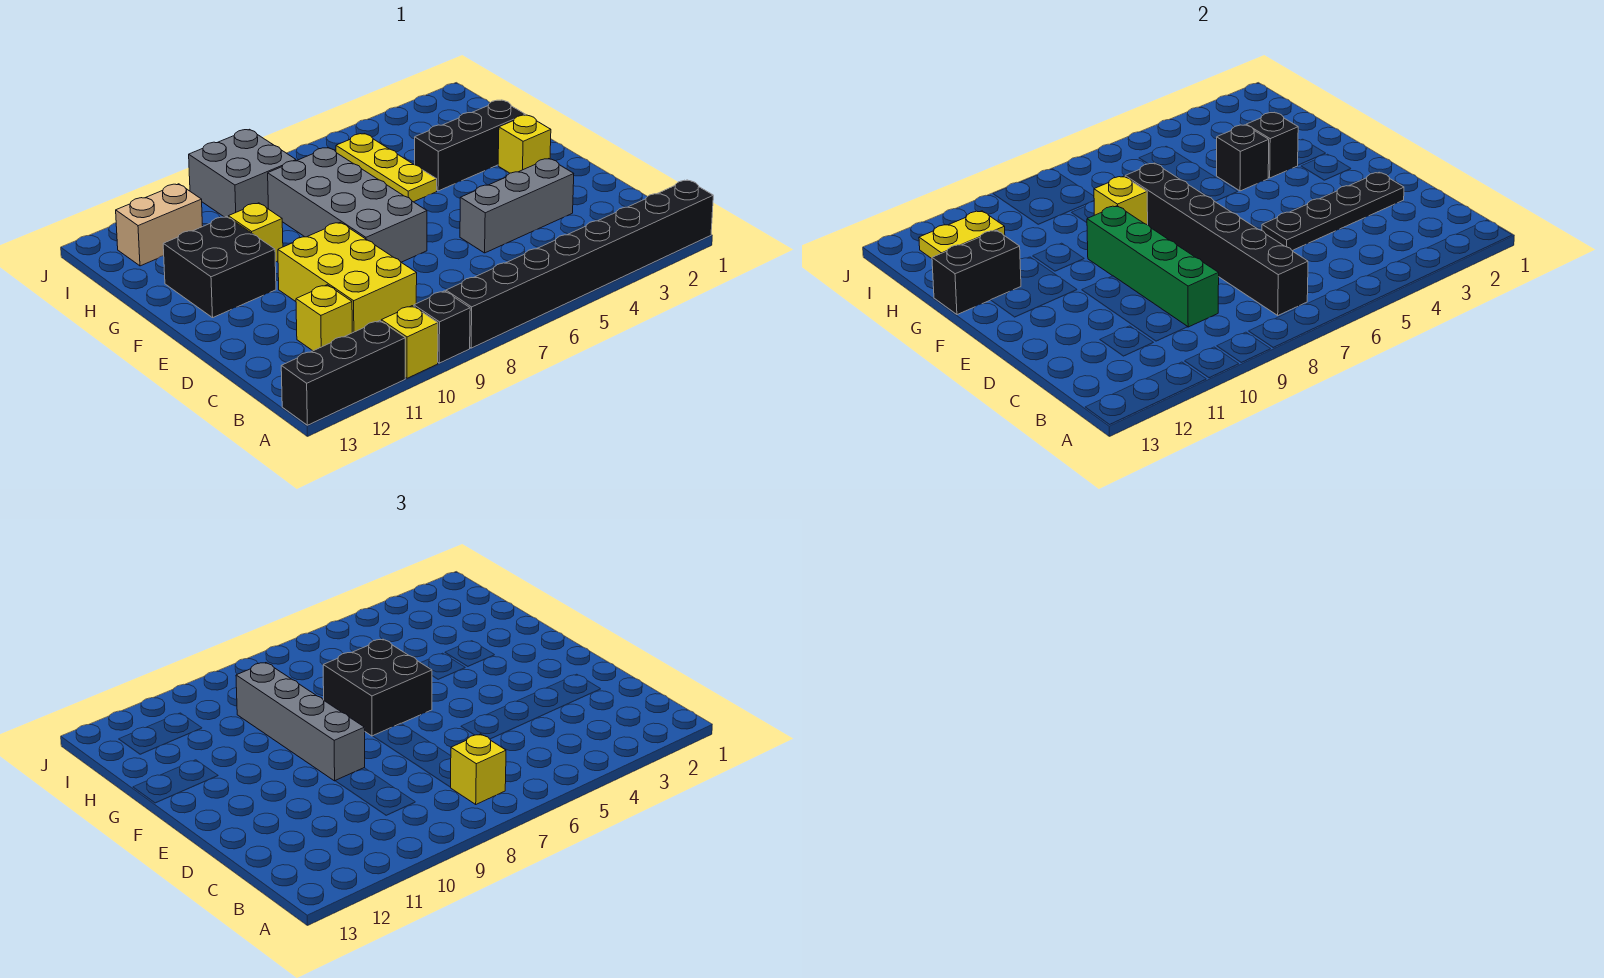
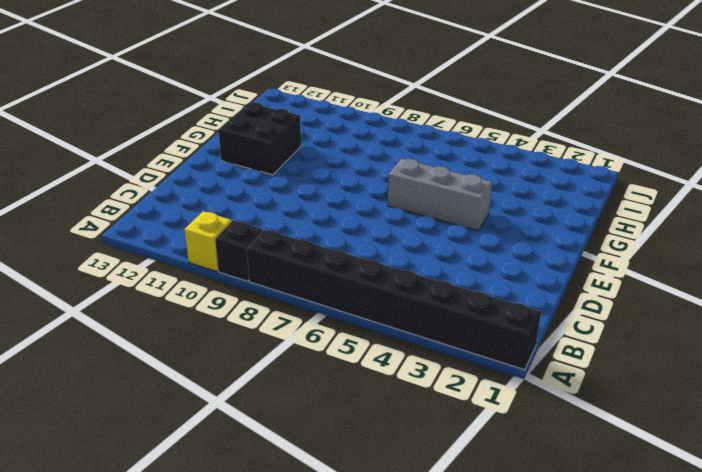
grey brick F4:F6 level 1 -> grey brick D3:D5 level 1
none -> black brick A11:A13 level 1
none -> yellow brick C9:E10 level 1
none -> yellow brick C11 level 1

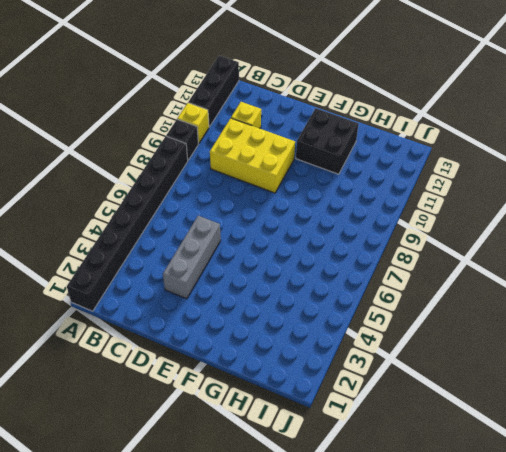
none -> grey brick E7:H8 level 1
none -> yellow brick F2 level 1
none -> black brick G2:G4 level 1

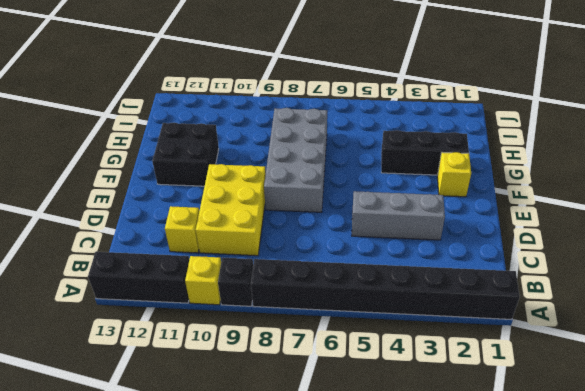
none -> yellow plate G5:I5 level 1
none -> yellow brick G10 level 1
none -> grey brick I8:J9 level 1

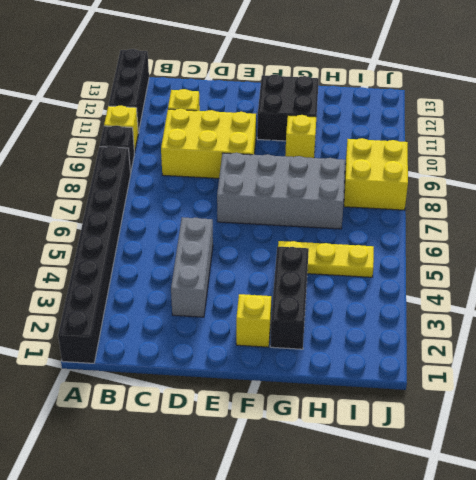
yellow brick I8:J9 level 1 -> grey brick I8:J9 level 1
none -> tan brick I11:I12 level 1
none -> black brick B7:G7 level 2
none -> green brick C9:F9 level 2

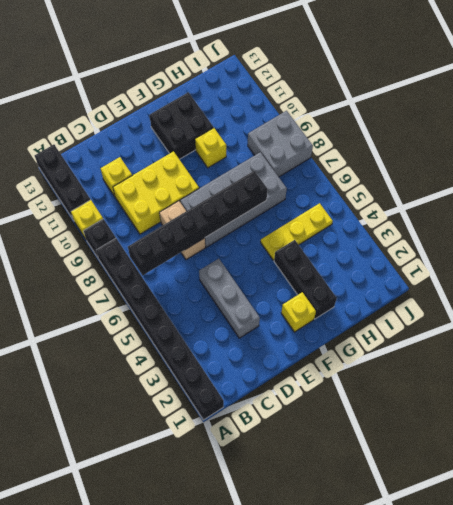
tan brick D7:D8 level 1 -> tan brick I11:I12 level 1
none -> green brick C9:F9 level 2
none -> black plate D2:D5 level 2
none -> black brick G3 level 2

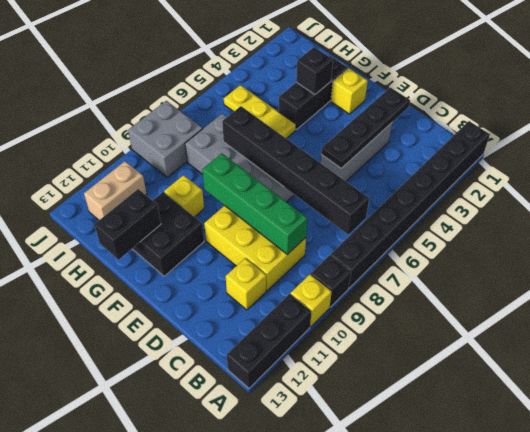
none -> black brick G4 level 2
none -> yellow brick G8 level 2
none -> yellow plate I11:I12 level 2

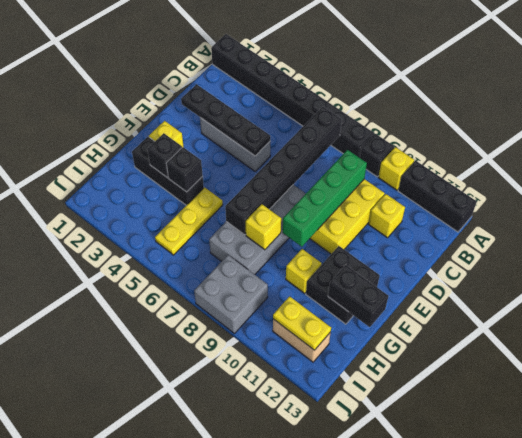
none -> yellow brick B7 level 3
none -> grey brick E9:H9 level 3
none -> black brick F6:G7 level 3

